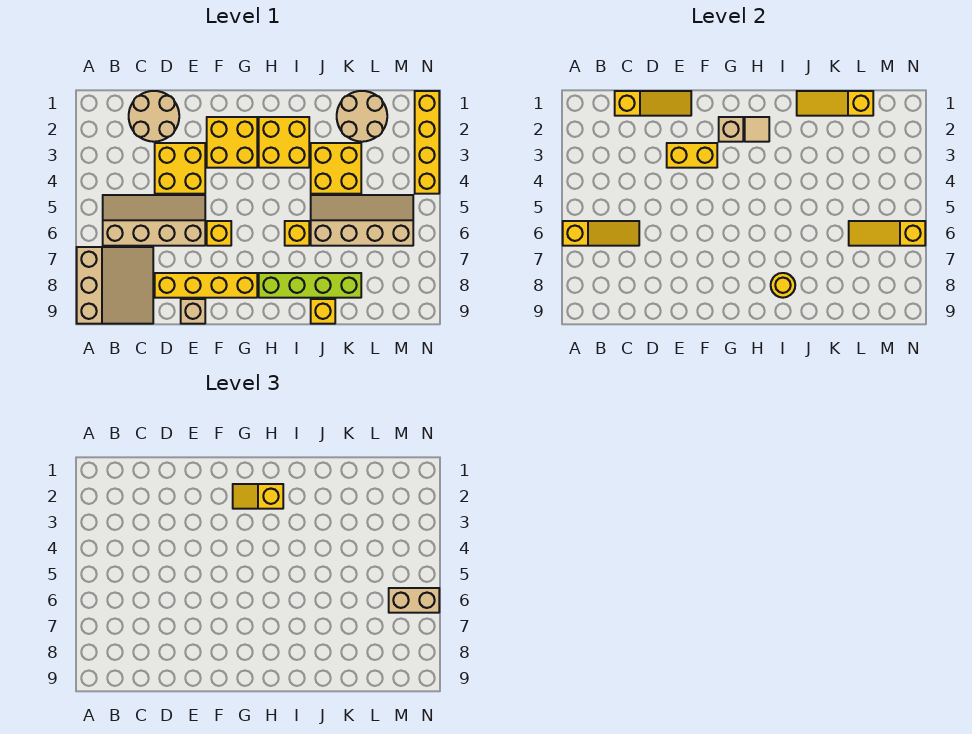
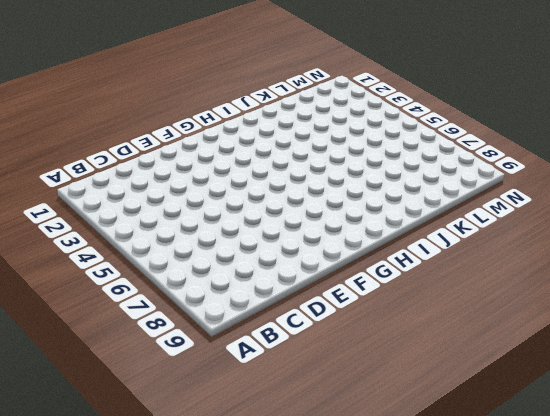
none -> tan slope A7:C9 level 1 top A
none -> tan slope B5:E6 level 1 top 6
none -> tan round brick C1:D2 level 1

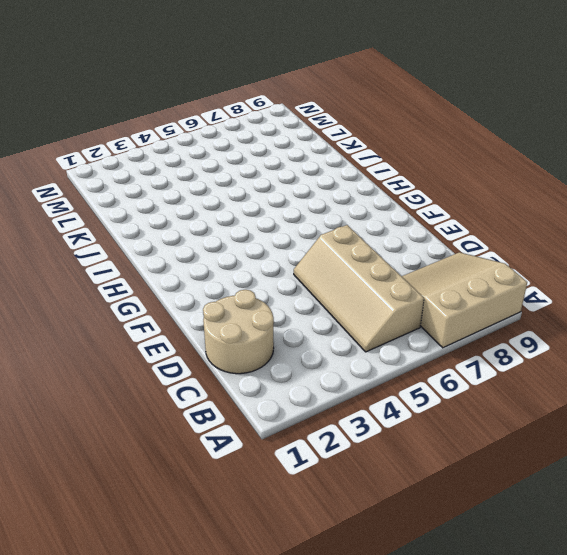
none -> yellow brick D3:E4 level 1
none -> yellow brick D8:G8 level 1
none -> tan brick E9 level 1

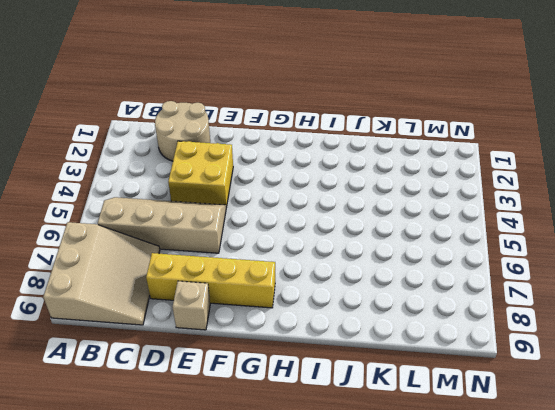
none -> yellow brick F2:G3 level 1
none -> yellow brick F6 level 1
none -> yellow brick H2:I3 level 1

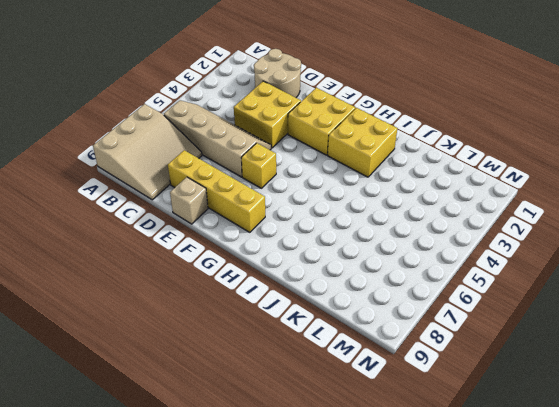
none -> lime brick H8:K8 level 1
none -> yellow brick I6 level 1
none -> yellow brick J3:K4 level 1

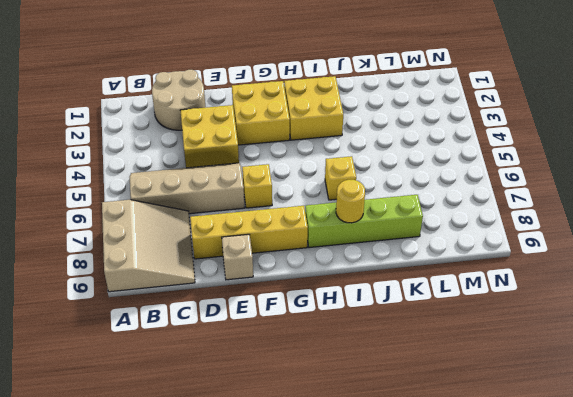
none -> yellow brick J3:K4 level 1
none -> tan slope J5:M6 level 1 top 6
none -> yellow brick J9 level 1

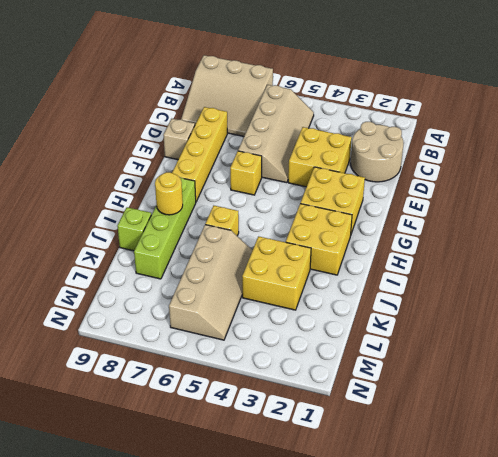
lime brick J9 level 1 -> yellow brick J9 level 1
none -> tan round brick K1:L2 level 1
none -> yellow brick N1:N4 level 1
none -> yellow slope A6:C6 level 2 top A

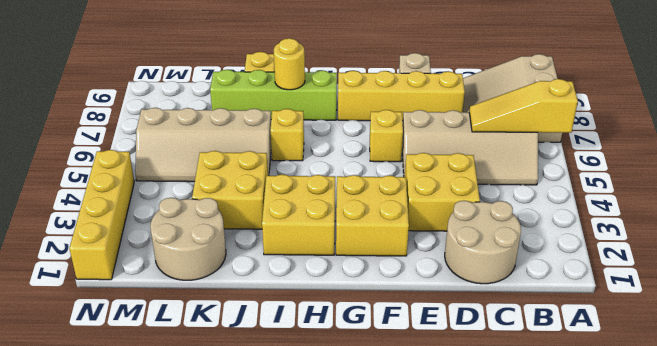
none -> yellow slope C1:E1 level 2 top C
none -> yellow brick E3:F3 level 2
none -> tan brick G2 level 2

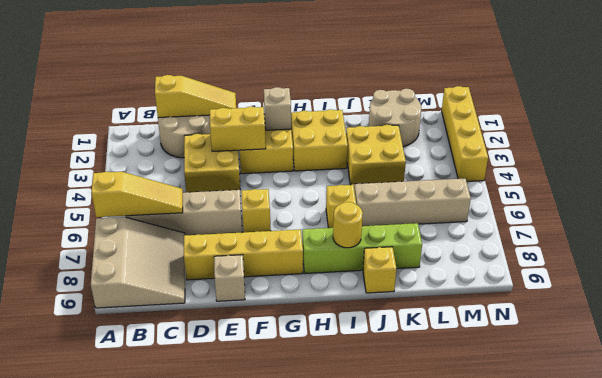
none -> tan tile H2 level 2
none -> yellow slope J1:L1 level 2 top L
none -> yellow slope L6:N6 level 2 top N

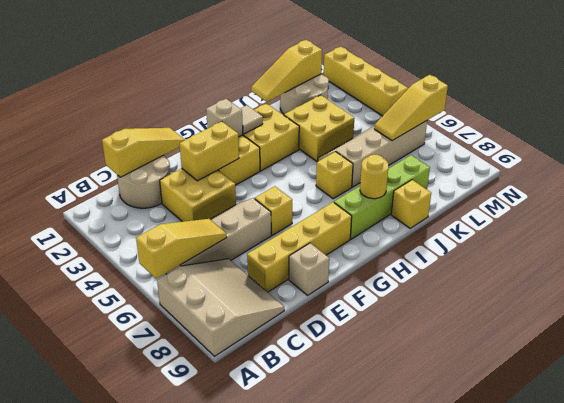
none -> yellow slope G2:H2 level 3 top H
none -> tan brick M6:N6 level 3

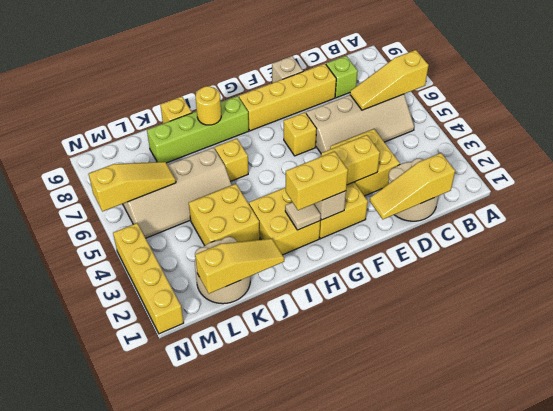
lime brick C8 level 1 -> tan slope A7:C9 level 1 top A
yellow brick G2:H2 level 3 -> yellow slope G2:H2 level 3 top H
none -> tan brick M6:N6 level 3

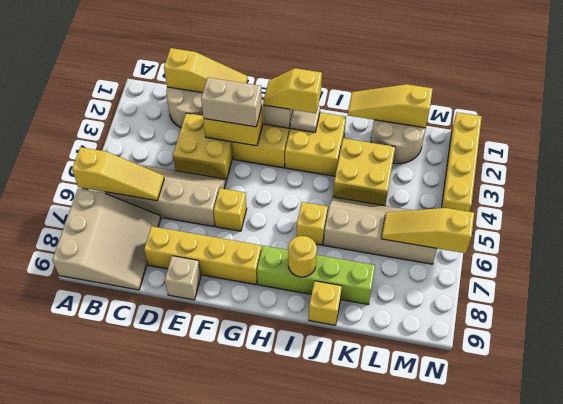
tan brick E3:F3 level 3 -> tan brick M6:N6 level 3

